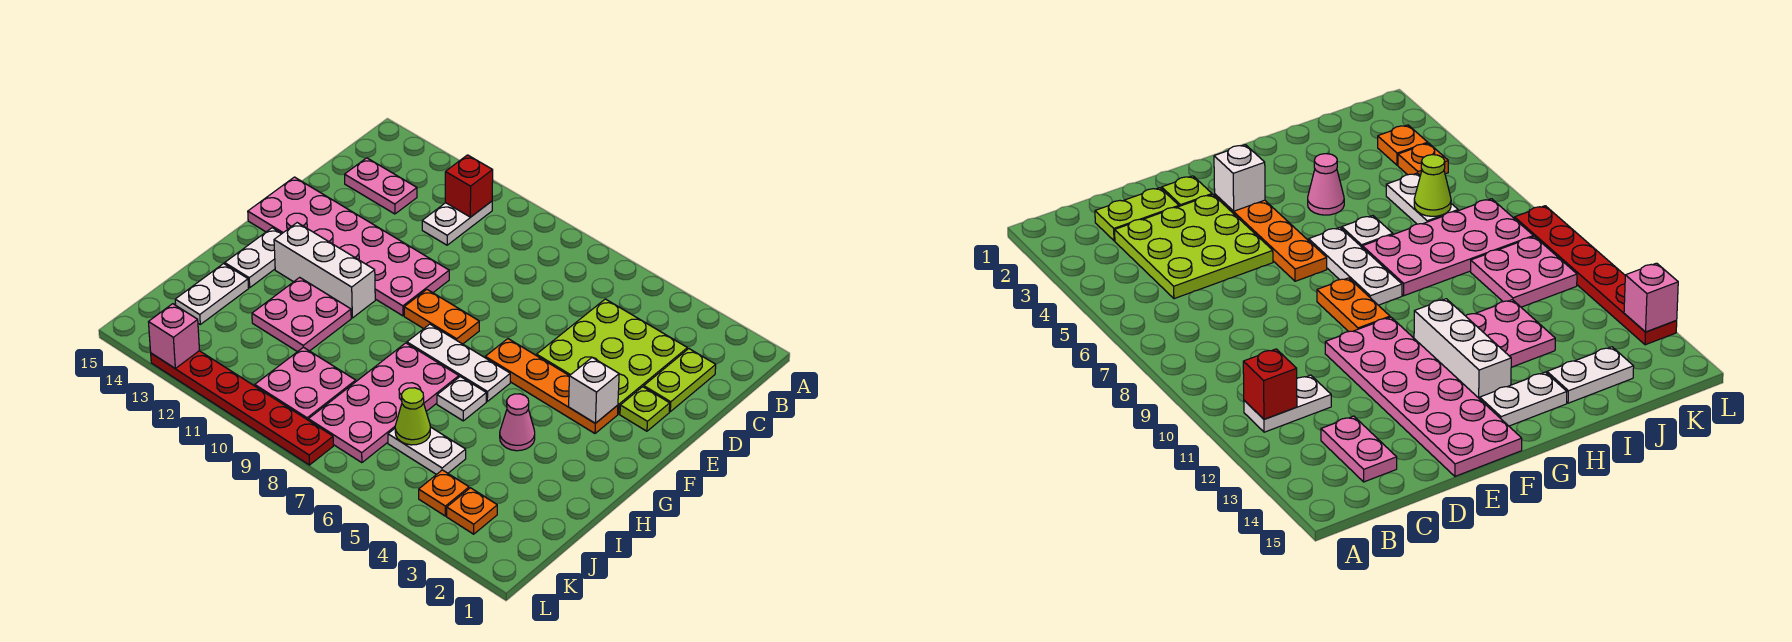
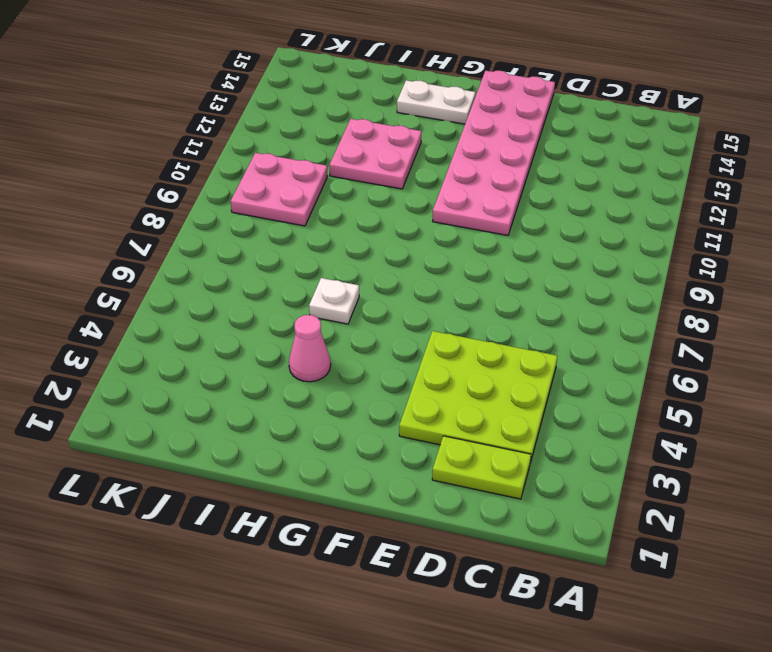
none -> white plate B11:C11 level 1
none -> pink plate C13:C14 level 1
none -> lime plate E2 level 1

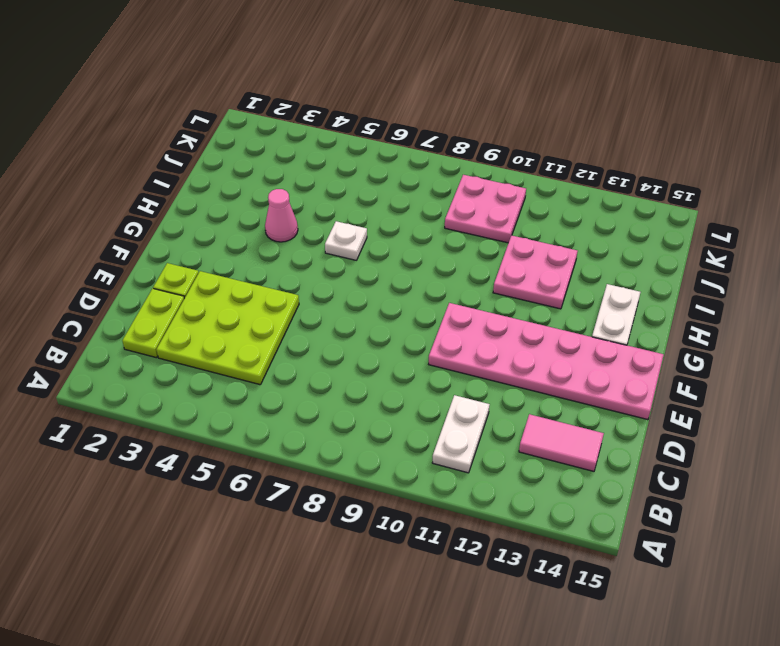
pink tile C13:C14 level 1 -> pink plate C13:C14 level 1
none -> orange plate F3:F6 level 1
none -> orange plate F8:F9 level 1
none -> white plate G6:G8 level 1

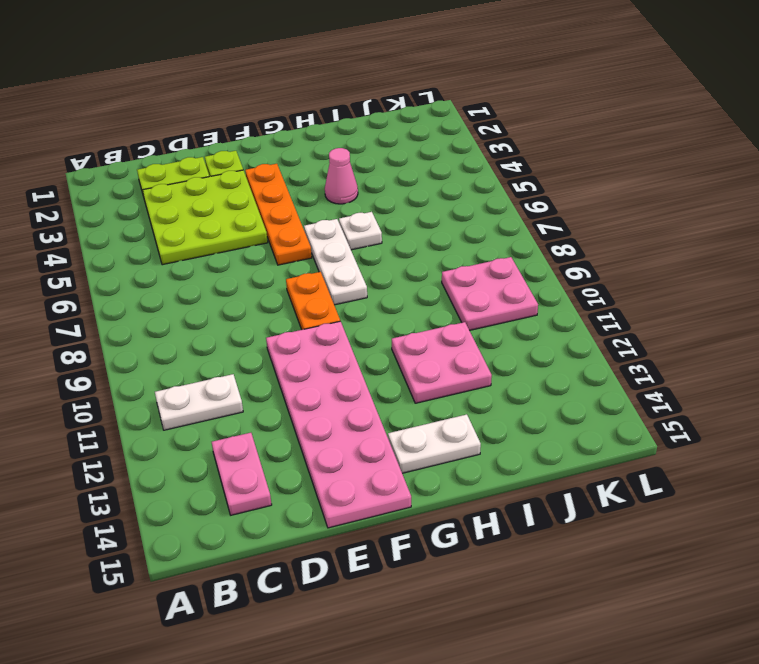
none -> white brick G11:G13 level 1
none -> pink plate H7:K8 level 1
none -> white plate I14:J14 level 1

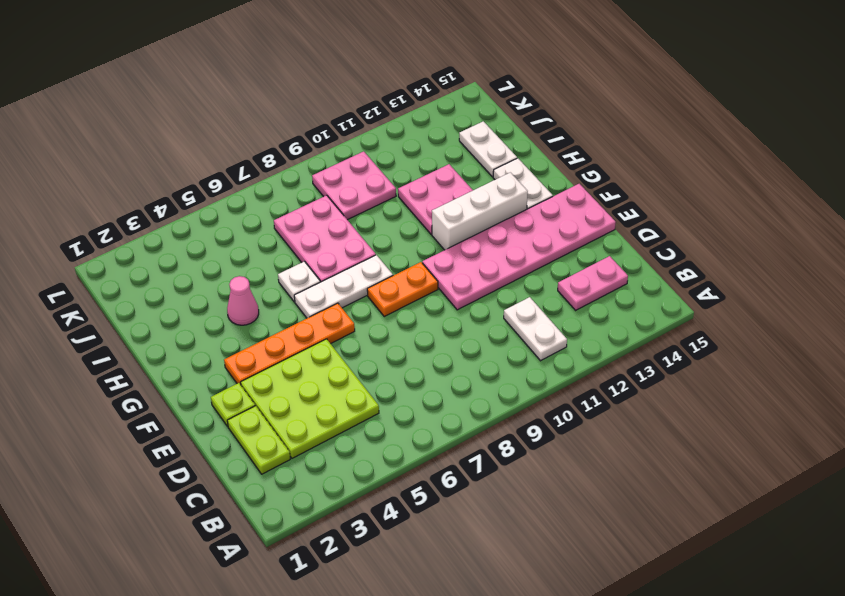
pink plate H7:J8 level 1 -> pink plate H7:K8 level 1
none -> white plate J5:J6 level 1
none -> orange plate K3 level 1
none -> orange plate K4 level 1

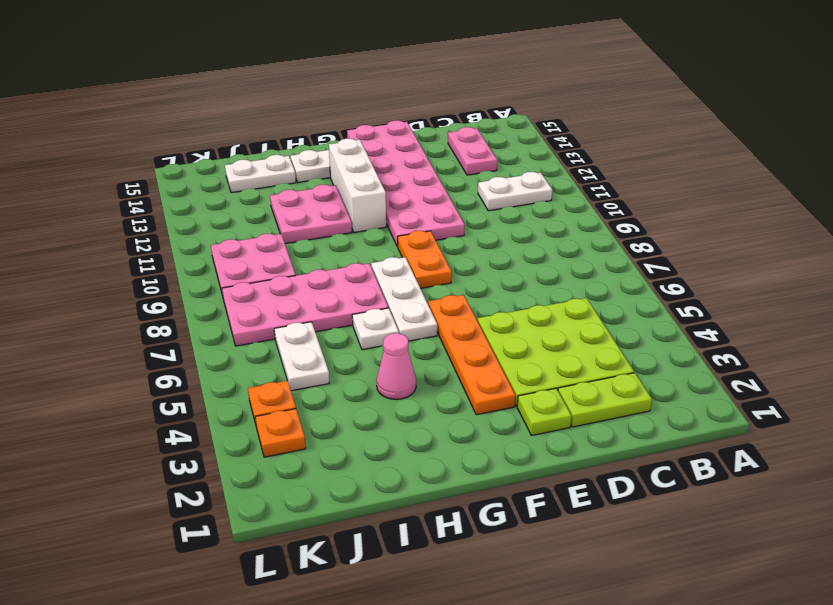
none -> red plate L8:L13 level 1
none -> red brick B11 level 2
none -> white brick F3 level 2

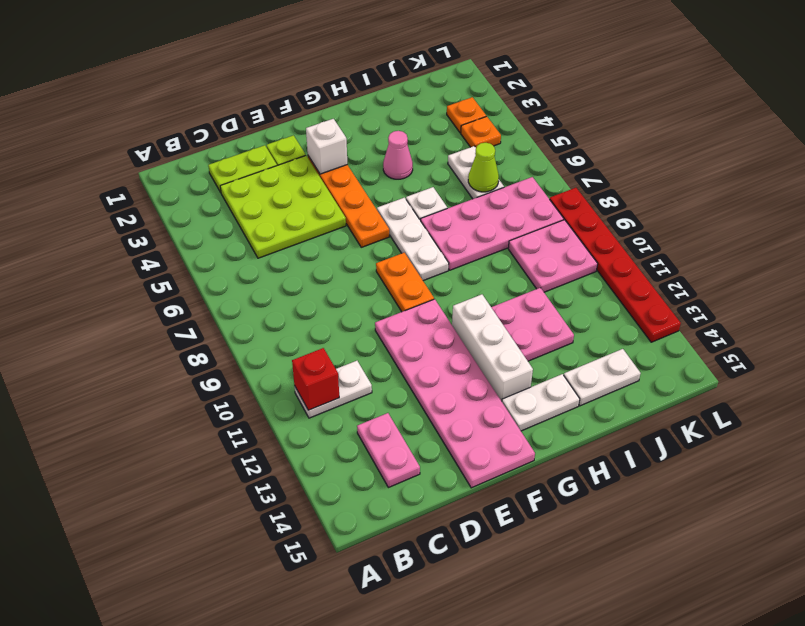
none -> pink brick L13 level 2

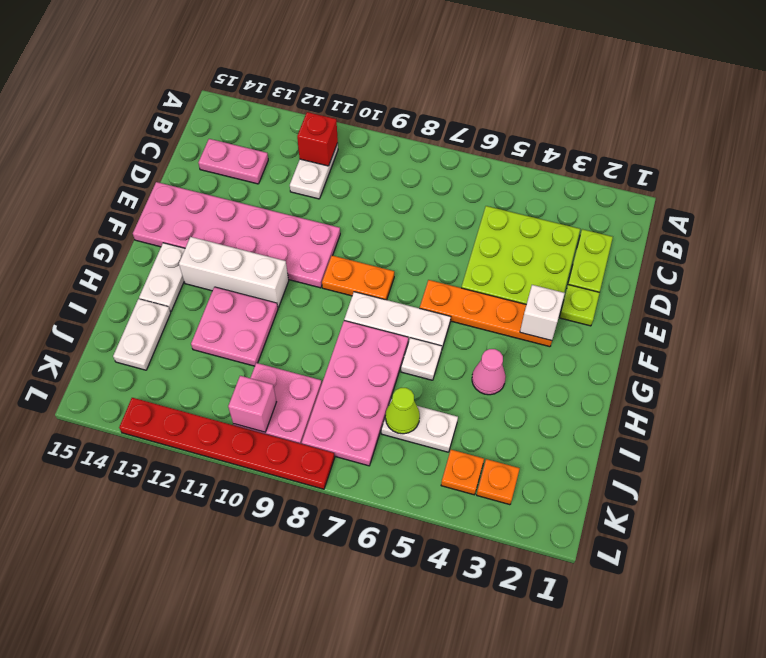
pink brick K10 level 2 -> pink brick L13 level 2

